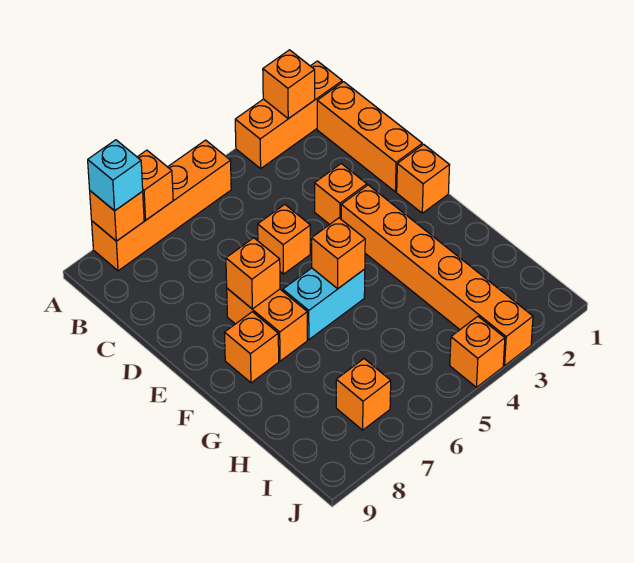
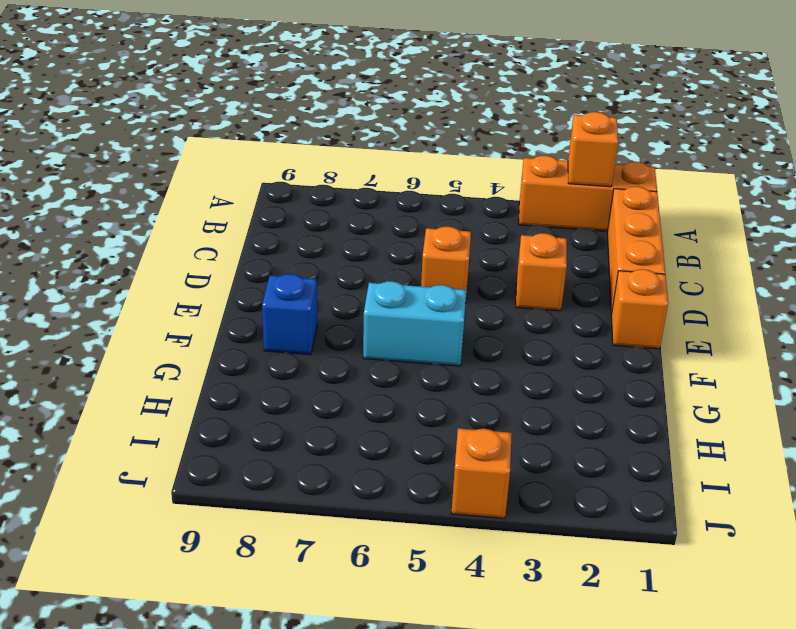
blue brick F8 level 1 -> orange brick F8 level 1
none -> orange brick A5:A8 level 1
none -> orange brick E3:J3 level 1
none -> orange brick E7:F7 level 1

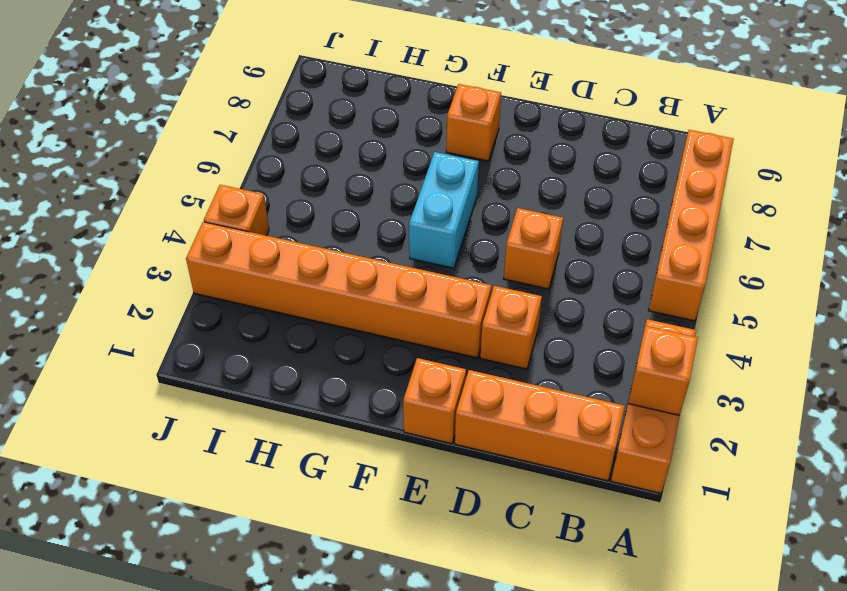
none -> orange brick E7:F7 level 1
none -> orange brick I7 level 1
none -> orange brick A7 level 2

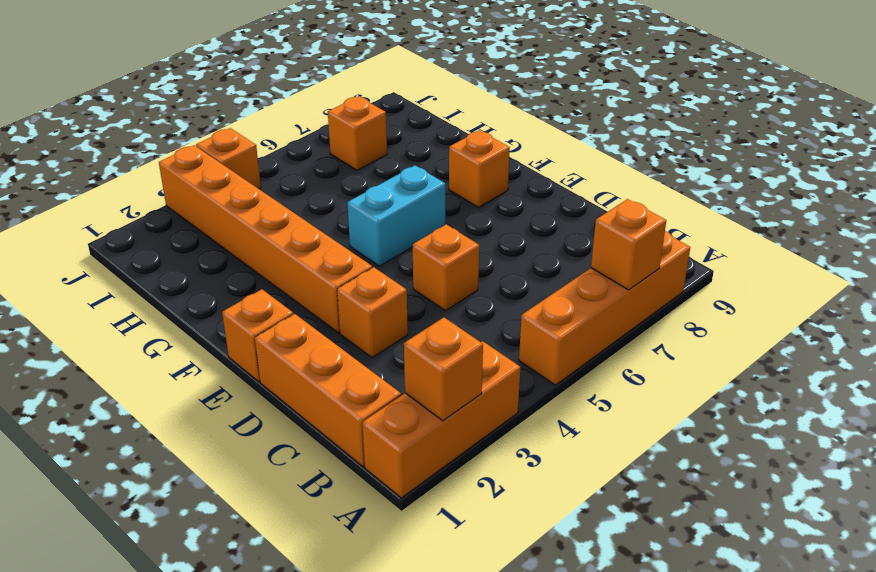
none -> orange brick E7:F7 level 1
none -> orange brick A8 level 2
none -> orange brick E7 level 2

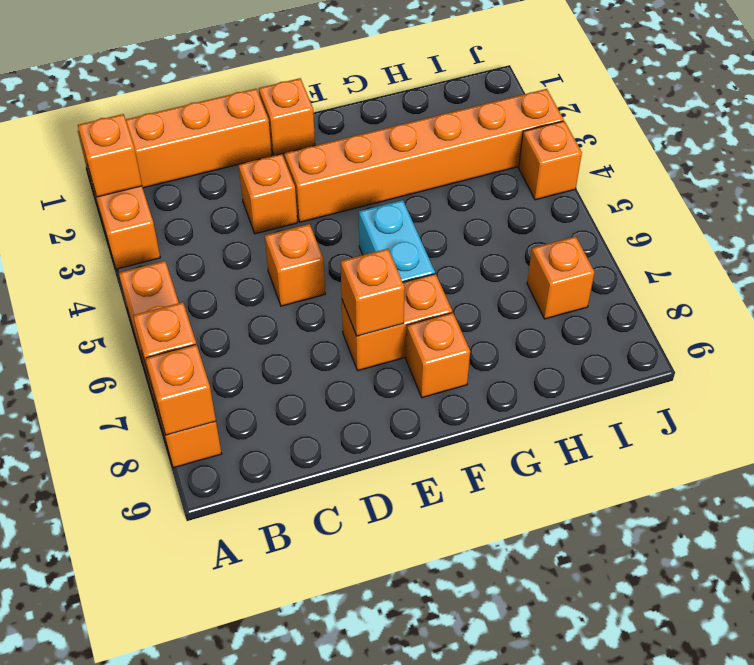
none -> orange brick F5 level 2
none -> cyan brick A8 level 3

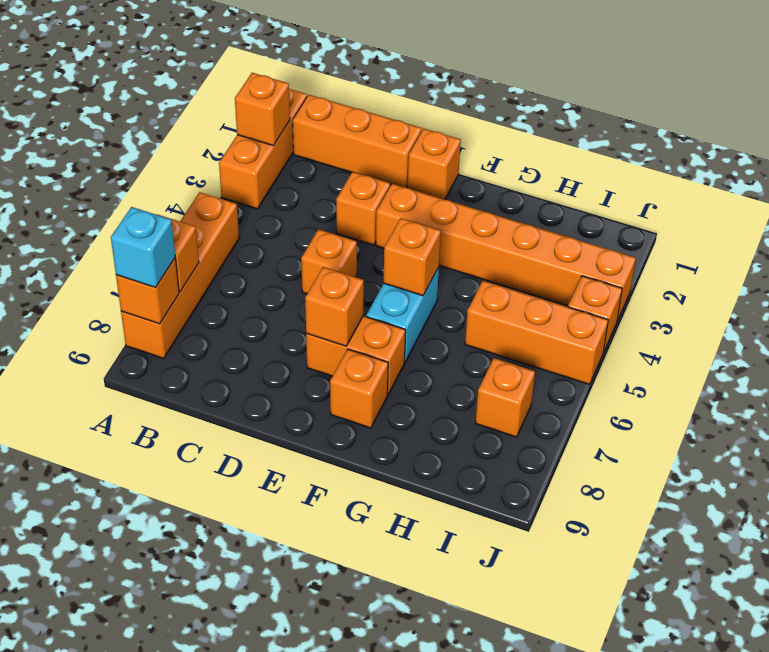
orange brick H5:J5 level 1 -> none

